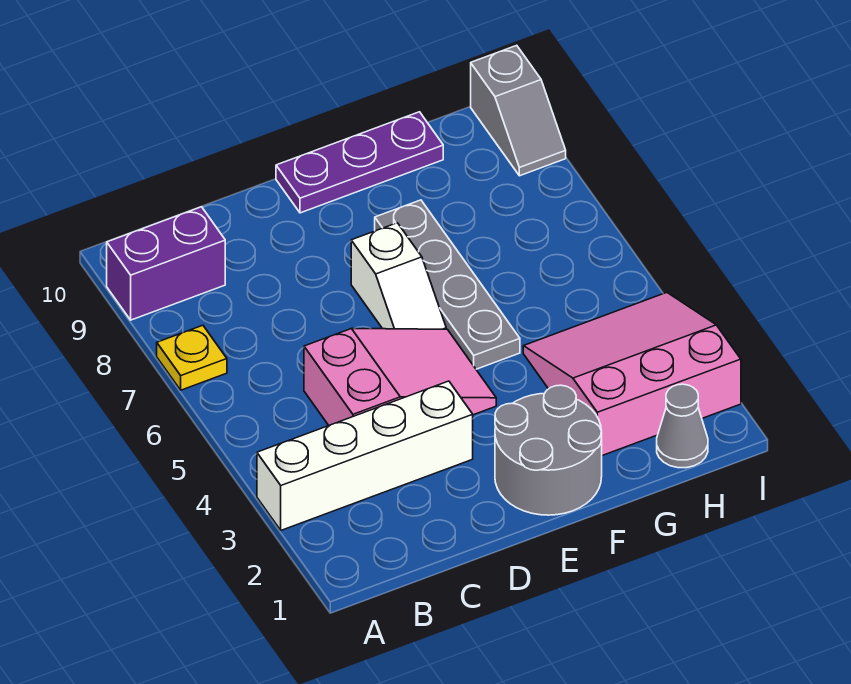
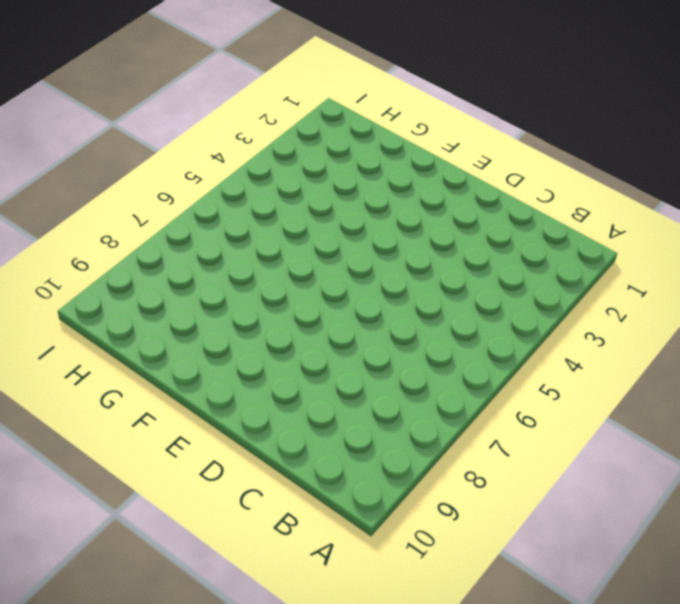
none -> white brick A3:D3 level 1
none -> yellow plate A7 level 1

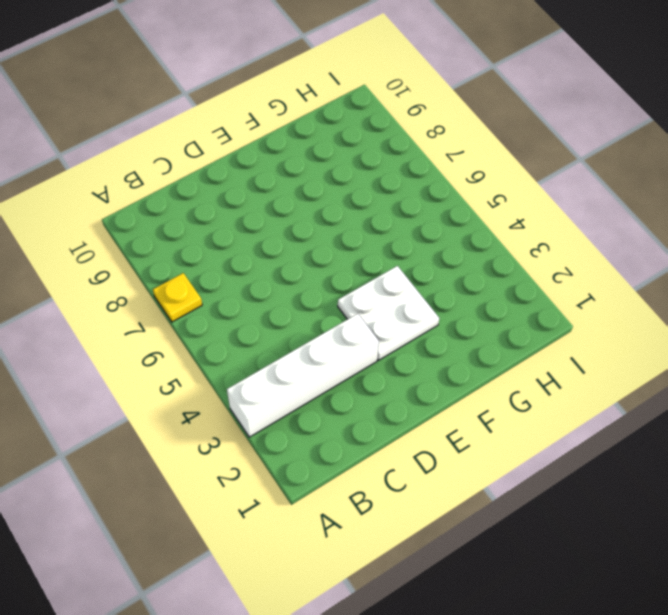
white plate E3:F4 level 1 -> pink slope C4:E5 level 1 top C
none -> purple brick A9:B9 level 1
none -> grey round brick E1:F2 level 1

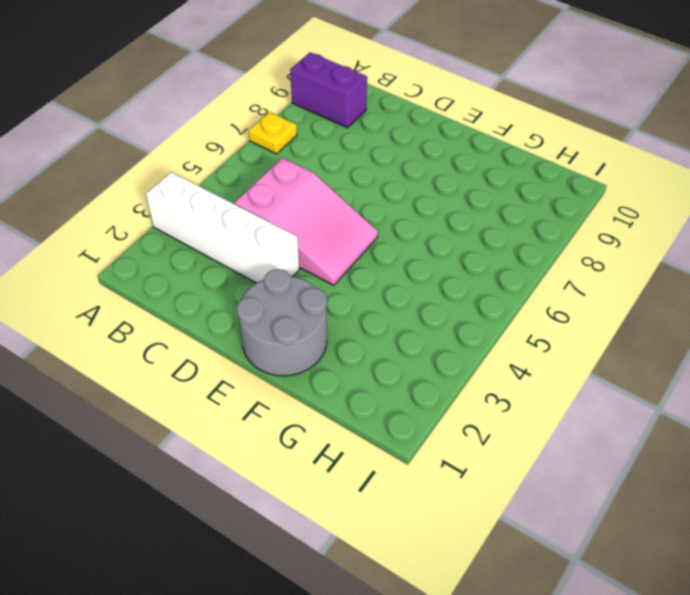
none -> white slope E6:E7 level 1 top 7
none -> purple plate E10:G10 level 1

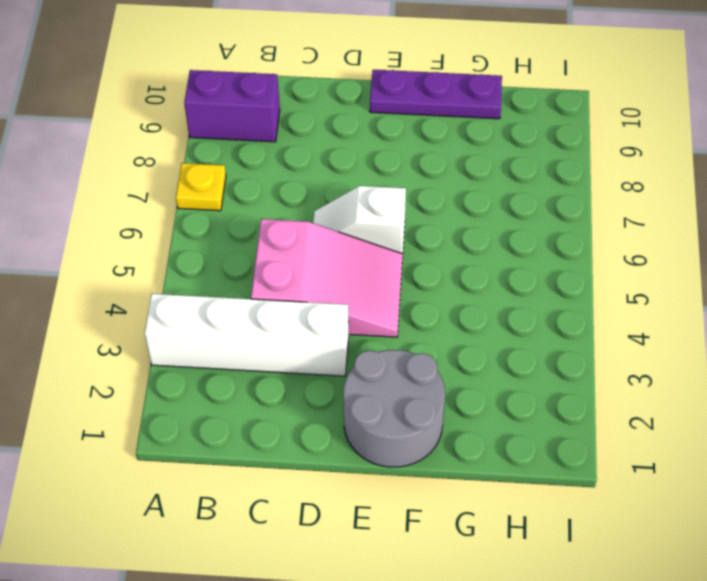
white slope D6:E6 level 1 top E -> white slope E6:E7 level 1 top 7
none -> grey plate F5:F8 level 1
none -> pink slope G2:I4 level 1 top 2

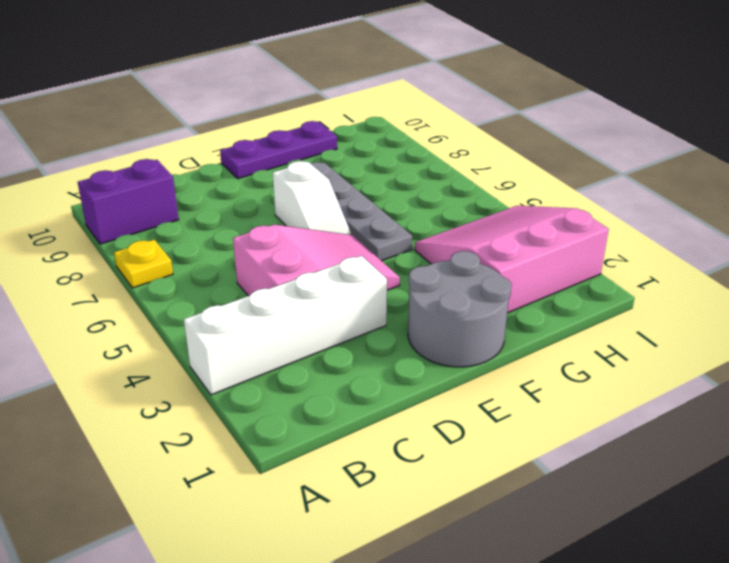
none -> grey cone H1 level 1
none -> grey slope I9:I10 level 1 top 10

